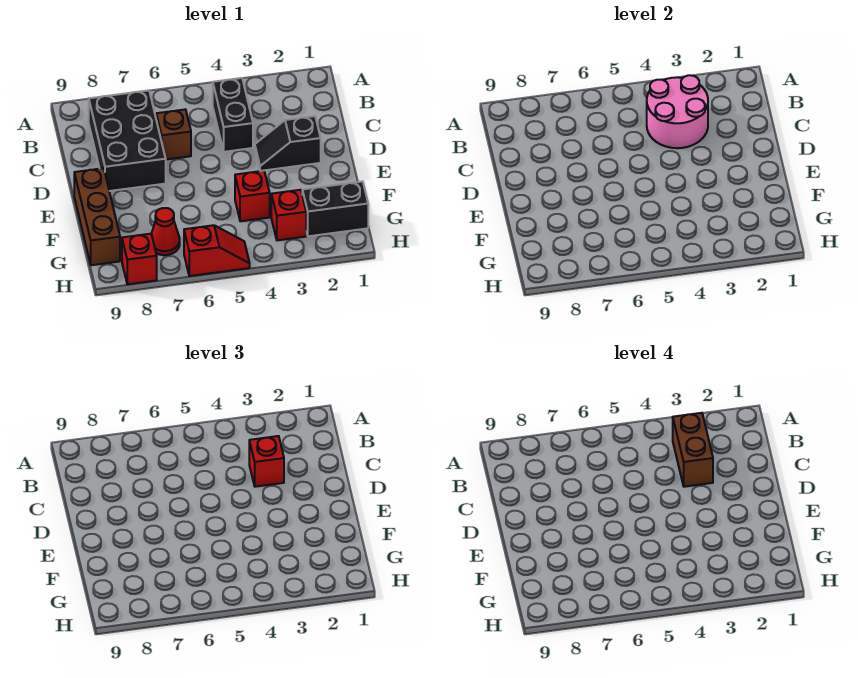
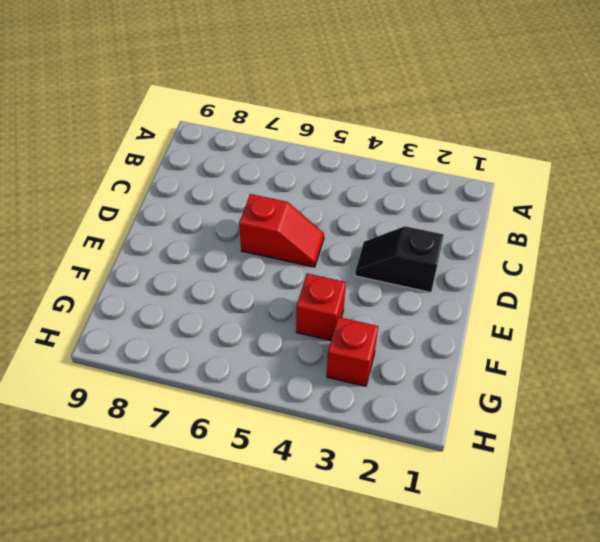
red slope D5:D6 level 1 top 6 -> red slope H5:H6 level 1 top 6
none -> black brick B4:C4 level 1
none -> black brick B7:D8 level 1
none -> brown brick C6 level 1

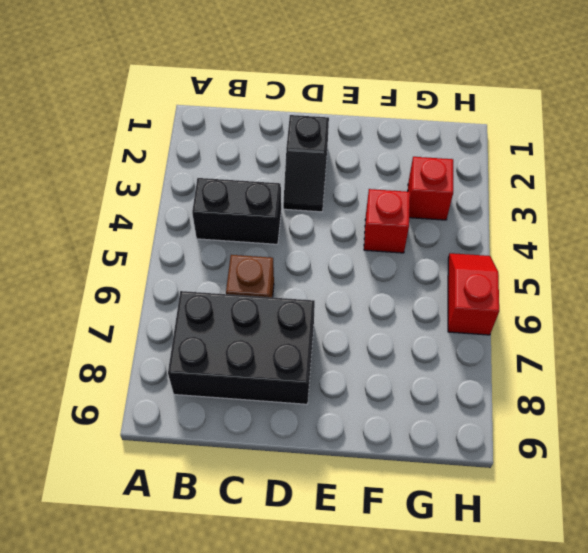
none -> brown brick E9:G9 level 1
none -> black brick G1:G2 level 1
none -> red cone G7 level 1

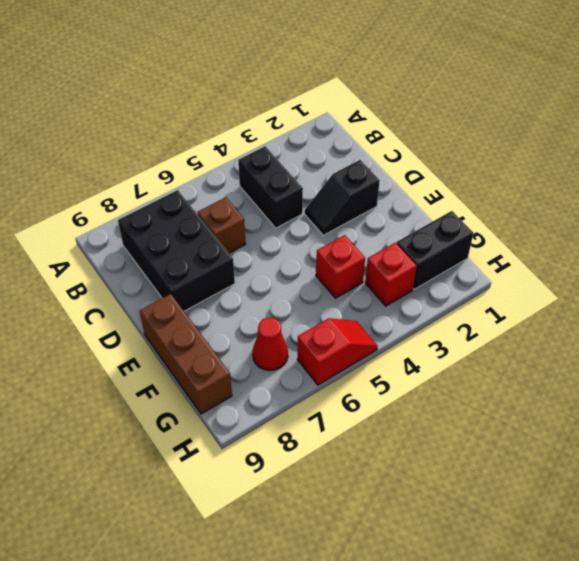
none -> red brick H8 level 1
none -> pink round brick B3:C4 level 2
none -> red brick C3 level 3

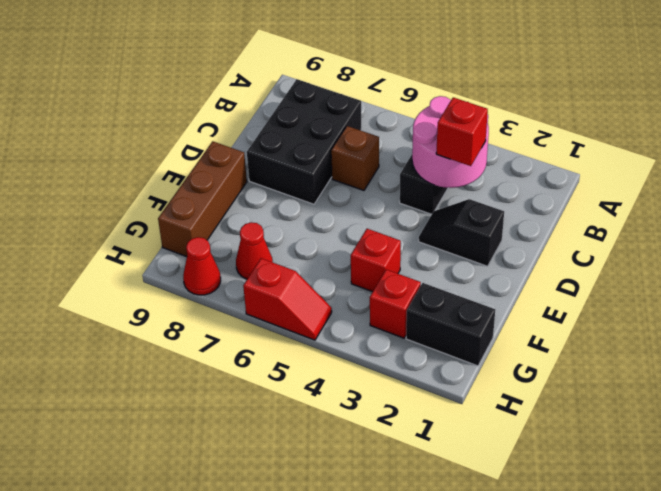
red cone H8 level 1 -> red brick H8 level 1
none -> brown brick B3:C3 level 4

